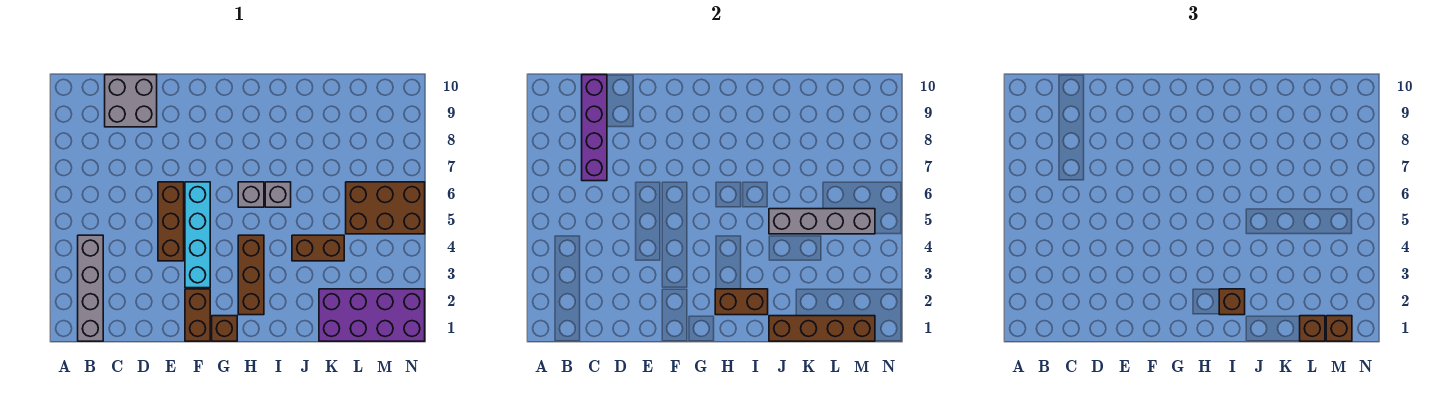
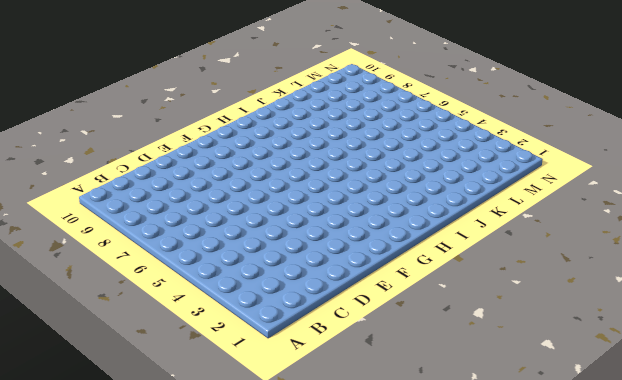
none -> grey brick B1:B4 level 1
none -> grey brick C9:D10 level 1
none -> brown brick E4:E6 level 1

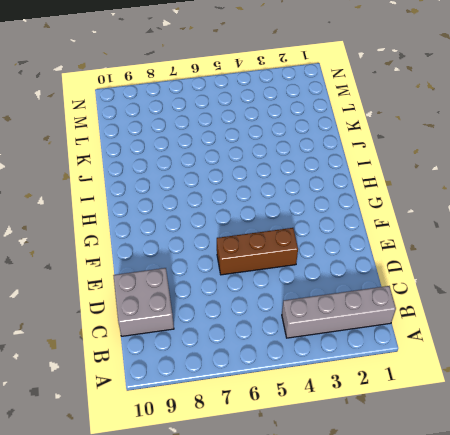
none -> brown brick F1:F2 level 1
none -> cyan brick F3:F6 level 1
none -> brown brick G1 level 1

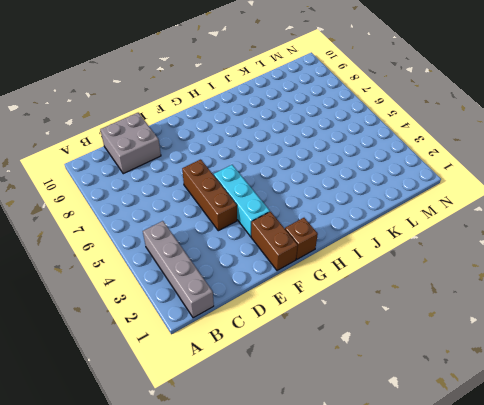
cyan brick F3:F5 level 1 -> cyan brick F3:F6 level 1
none -> brown brick H2:H4 level 1
none -> grey brick H6 level 1
none -> grey brick I6 level 1

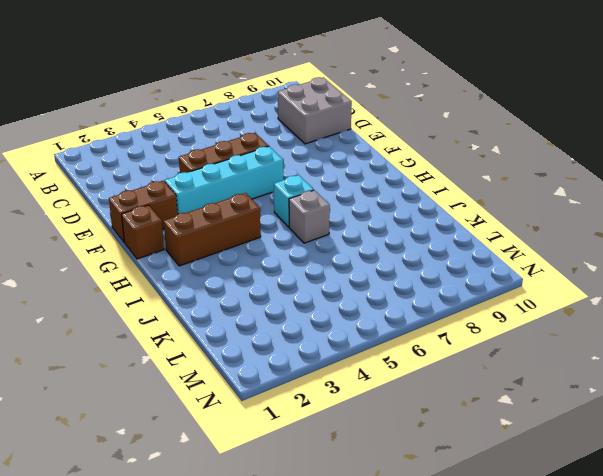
cyan brick H6 level 1 -> grey brick H6 level 1
none -> grey brick B1:B4 level 1
none -> brown brick J4:K4 level 1
none -> purple brick K1:N2 level 1

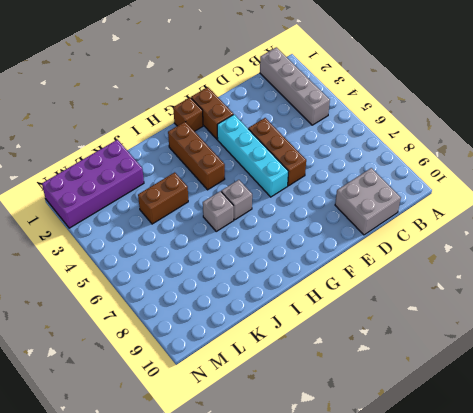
none -> brown brick L5:N6 level 1
none -> purple brick C7:C10 level 2
none -> brown brick H2:I2 level 2

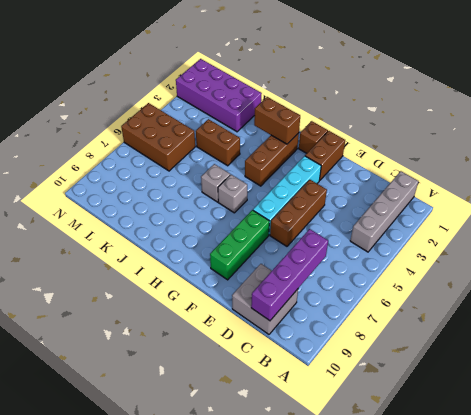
green brick F7:F9 level 1 -> none
none -> brown brick J1:M1 level 2
none -> grey brick J5:M5 level 2
none -> brown brick I2 level 3

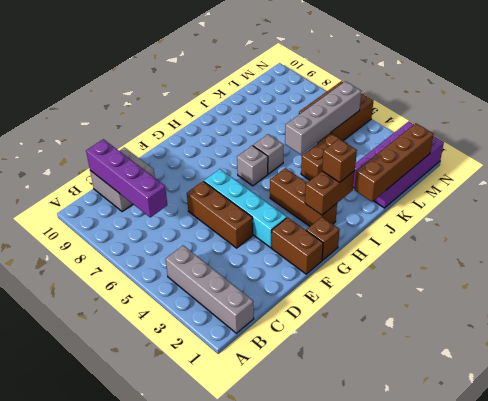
none -> brown brick L1 level 3
none -> brown brick M1 level 3

